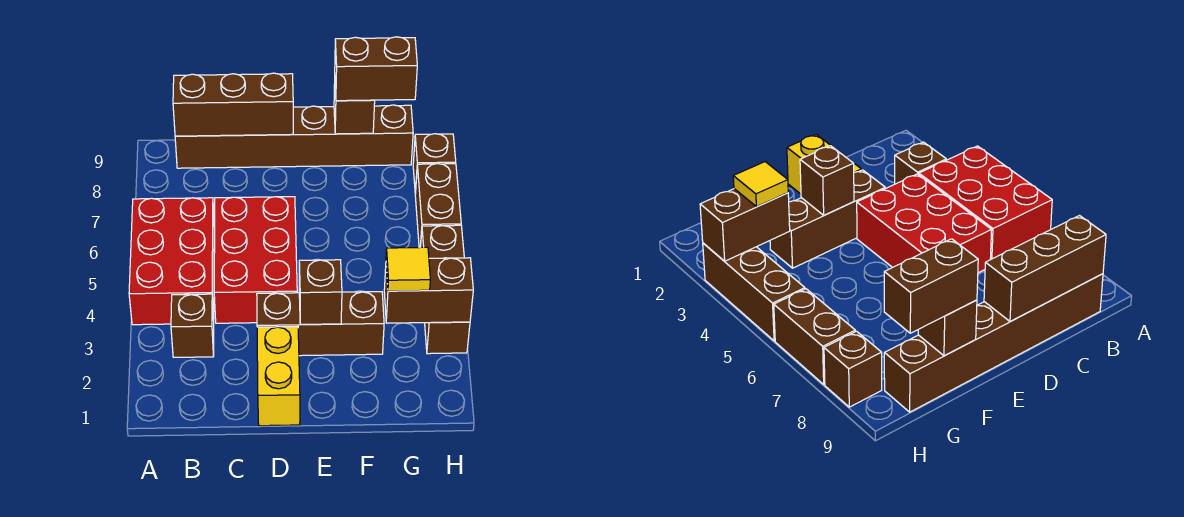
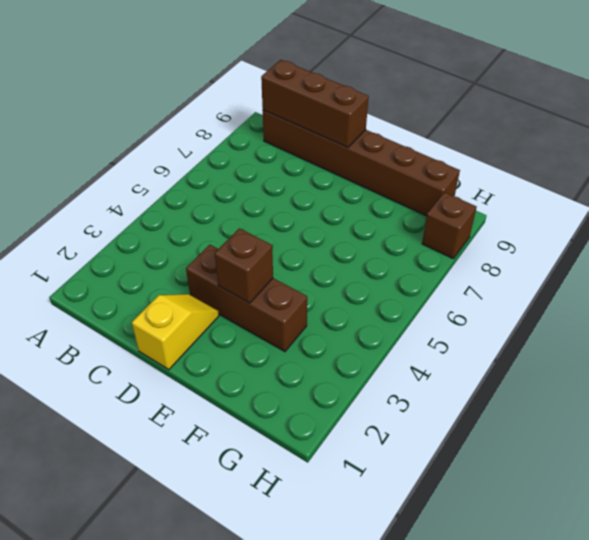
yellow slope D1:D2 level 1 top 1 -> yellow brick D1:D2 level 1
none -> red brick A4:B6 level 1
none -> brown brick B3 level 1
none -> red brick C4:D6 level 1

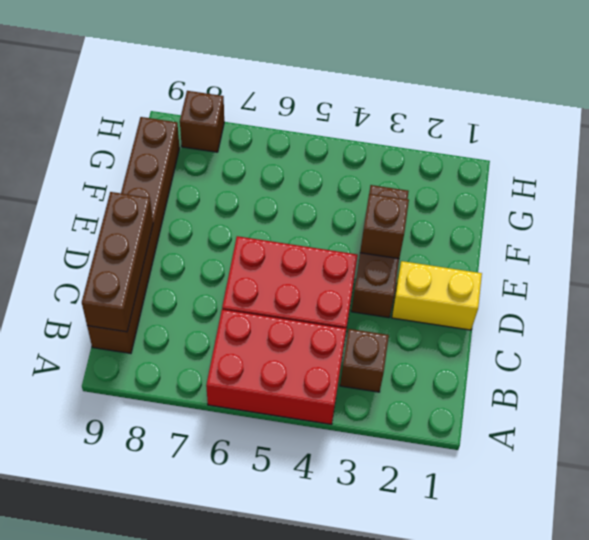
none -> brown brick H3:H5 level 1
none -> brown brick H6:H7 level 1
none -> brown brick F9 level 2

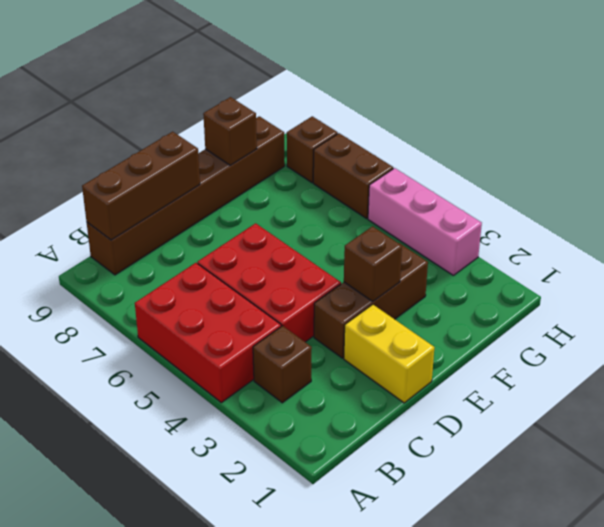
pink brick H3:H5 level 1 -> brown brick H3:H5 level 1
none -> brown brick G3:H3 level 2
none -> brown brick F9:G9 level 3
none -> yellow tile G3 level 3

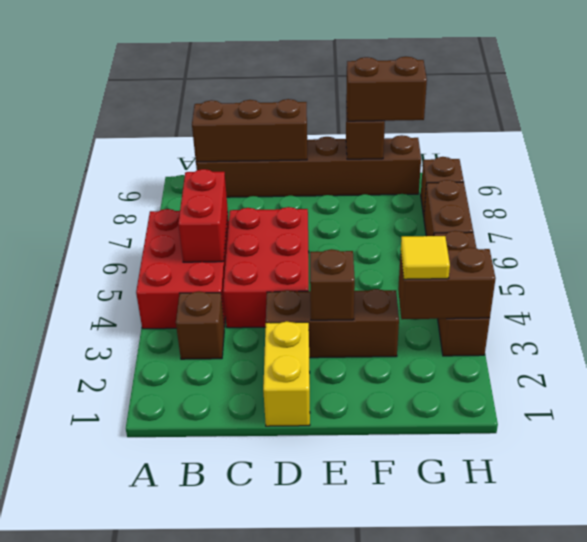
red brick B5:B6 level 2 -> none

